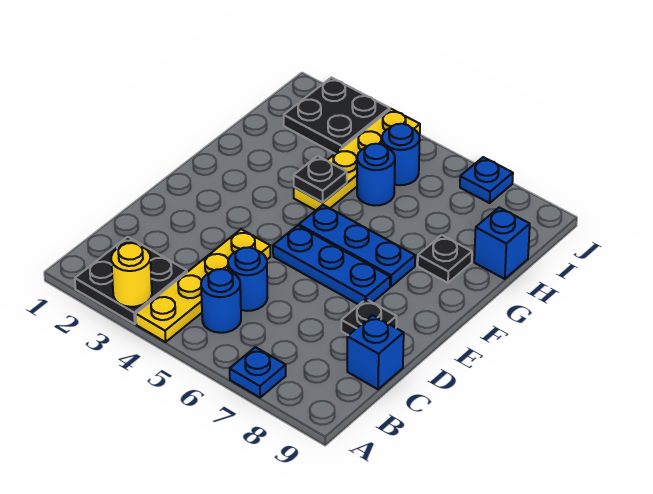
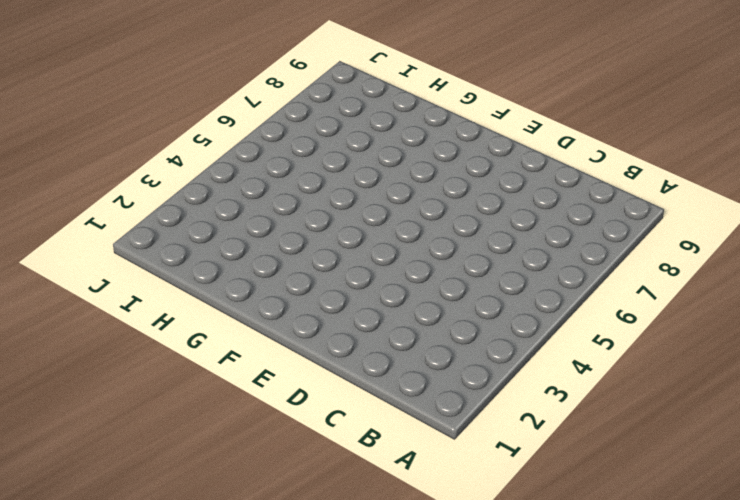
none -> black plate A2:B3 level 1
none -> yellow plate A4:D4 level 1
none -> blue plate A7 level 1

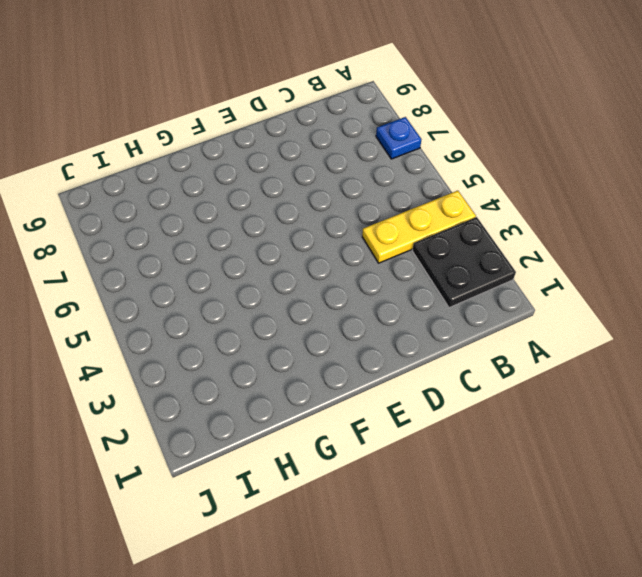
yellow plate A4:C4 level 1 -> yellow plate A4:D4 level 1
none -> blue round brick B5 level 1
none -> blue round brick C5 level 1
none -> blue brick C9 level 1

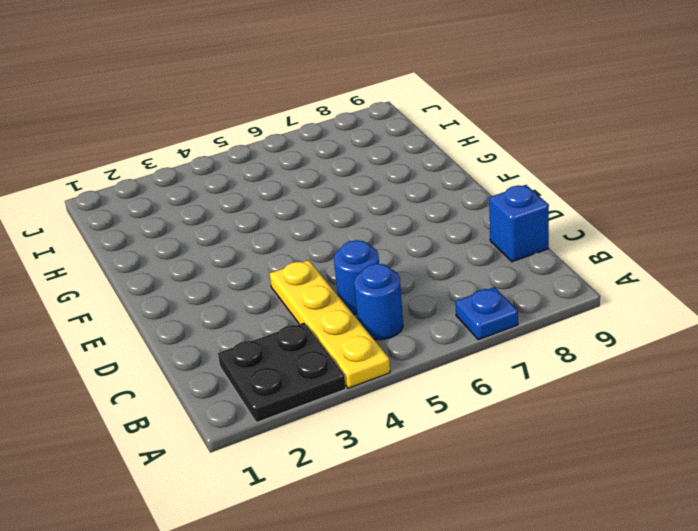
none -> black plate D8 level 1
none -> blue plate E5:E7 level 1
none -> blue plate F5:F7 level 1

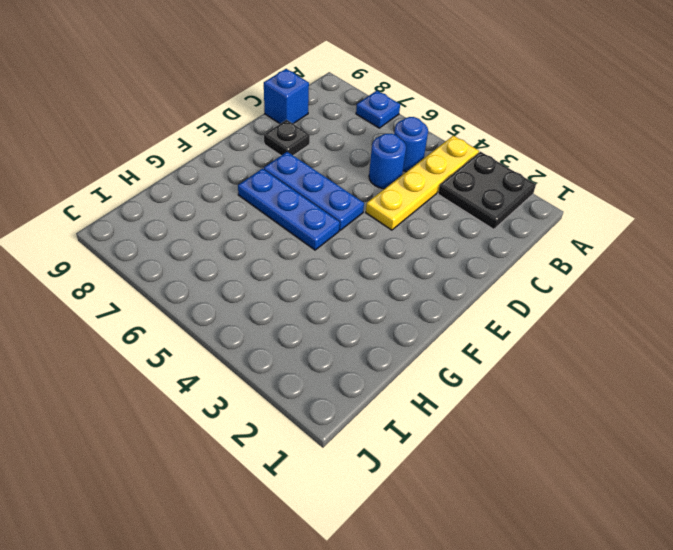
none -> yellow plate G4:J4 level 1
none -> black plate G8 level 1
none -> blue round brick H5 level 1

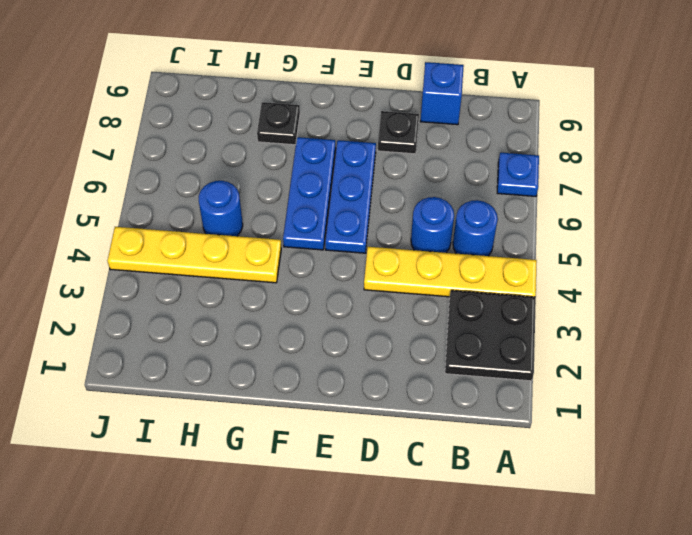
none -> blue brick H9 level 1
none -> black plate I2:J3 level 1
none -> blue round brick I5 level 1

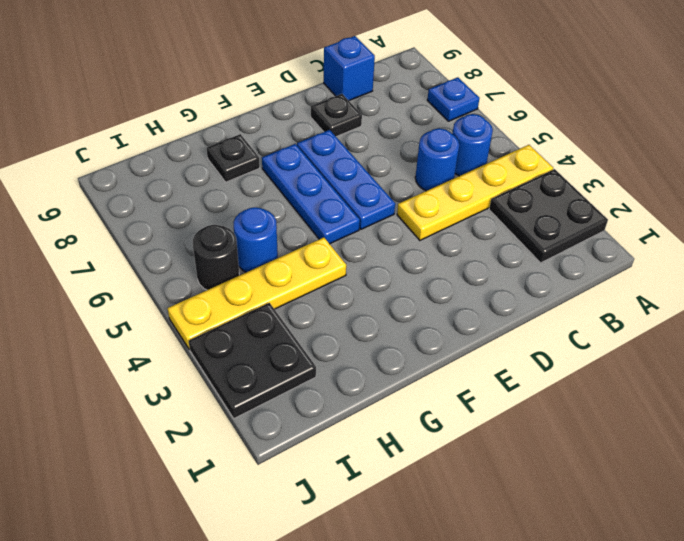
black round brick I5 level 1 -> blue round brick I5 level 1
none -> blue brick H9 level 1
none -> blue plate J7 level 1
none -> yellow round brick A3 level 2

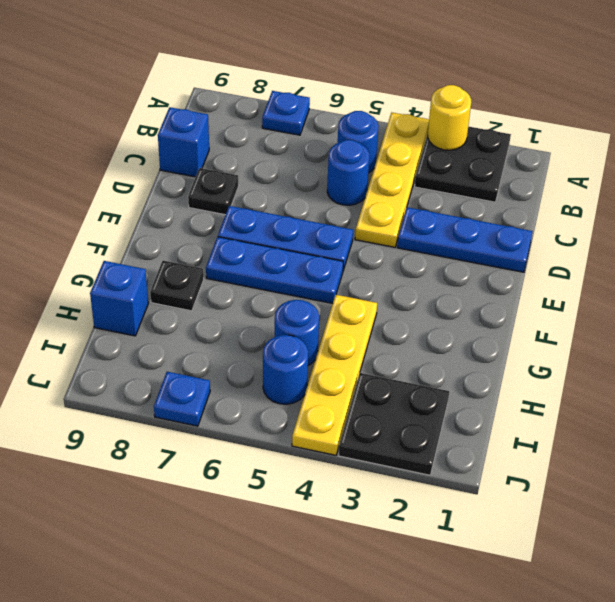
blue plate D1:D3 level 1 -> none
none -> black plate G4 level 2

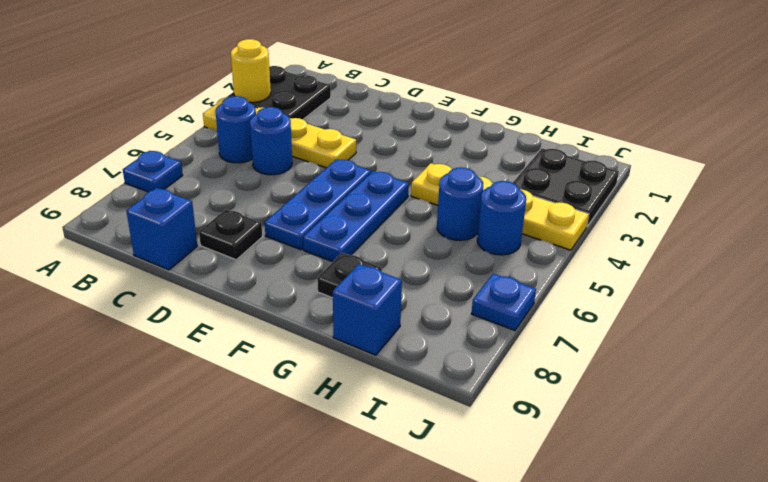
none -> black plate G4 level 2

